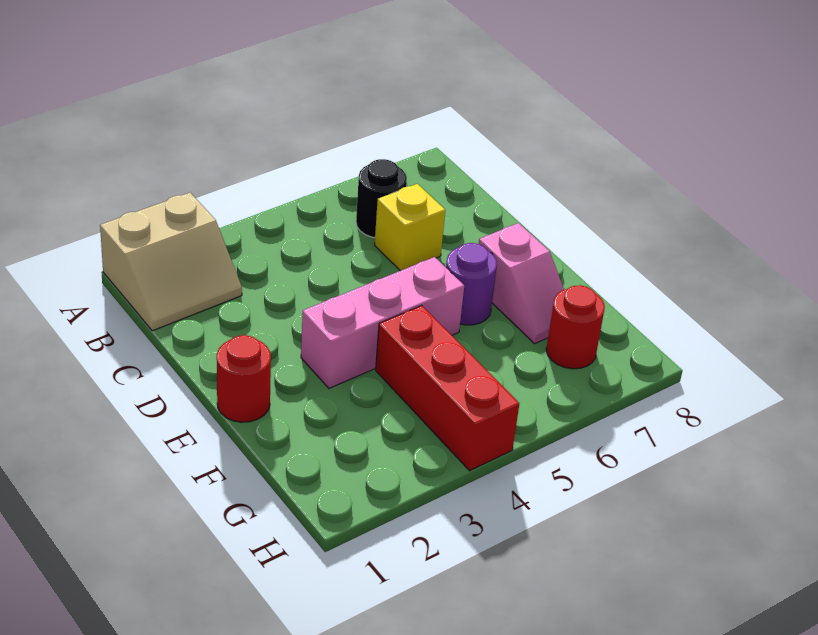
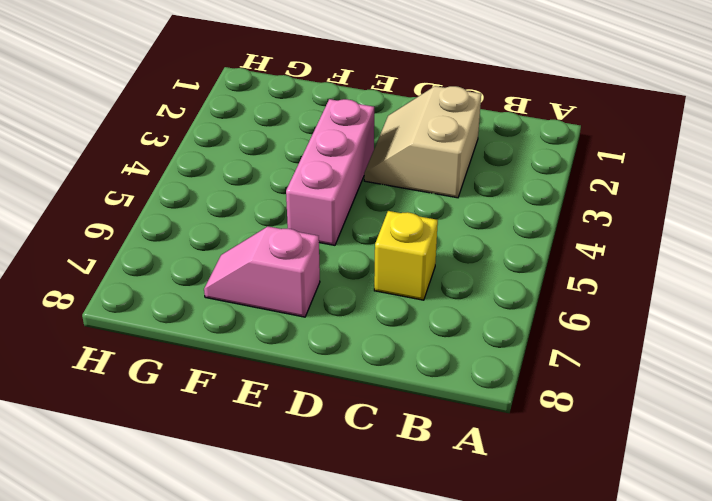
tan slope C2:D3 level 1 top C -> tan slope A1:B2 level 1 top A
none -> black round brick B6 level 1
none -> red round brick E1 level 1

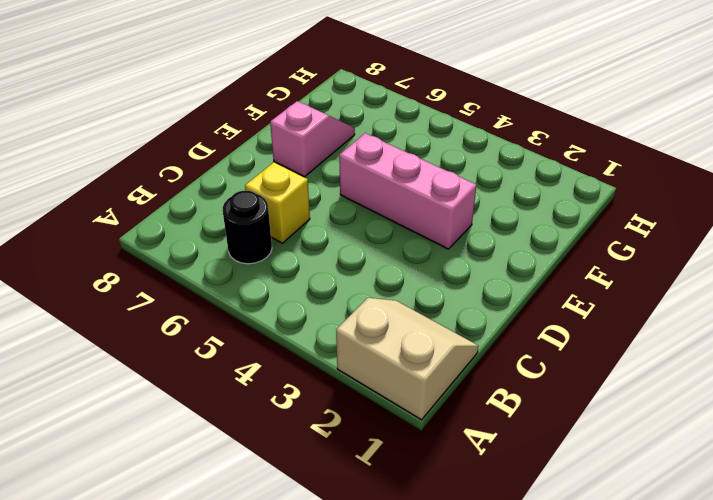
none -> red round brick E1 level 1
none -> purple round brick E6 level 1

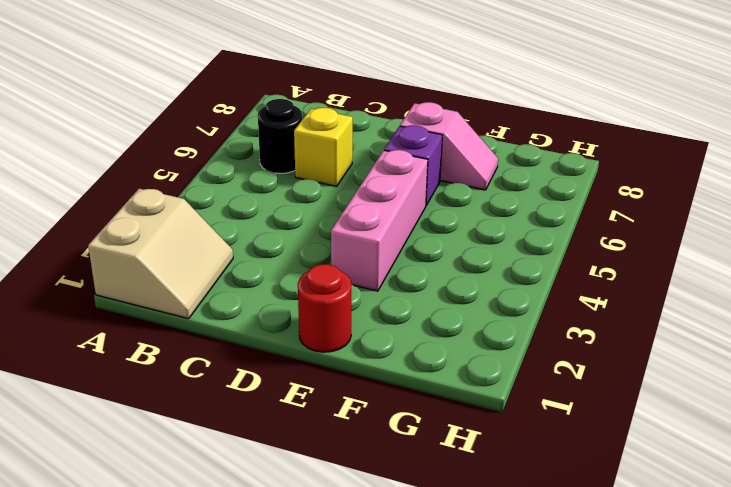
purple brick E6 level 1 -> purple round brick E6 level 1
none -> red brick F4:H4 level 1
none -> red round brick G7 level 1

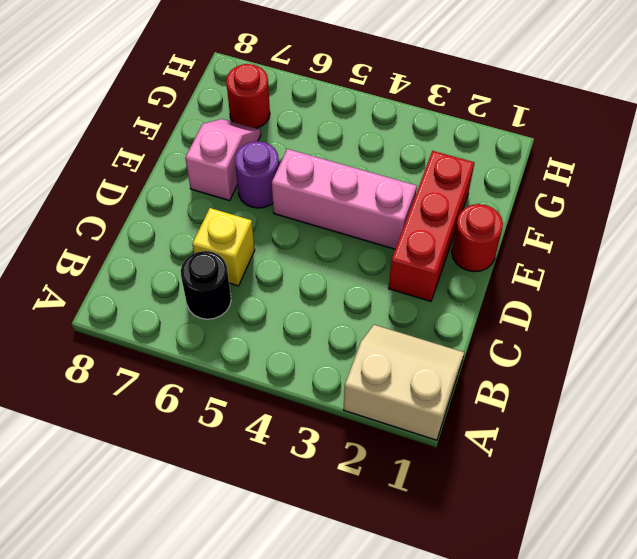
red brick D2:F2 level 1 -> red brick F4:H4 level 1

